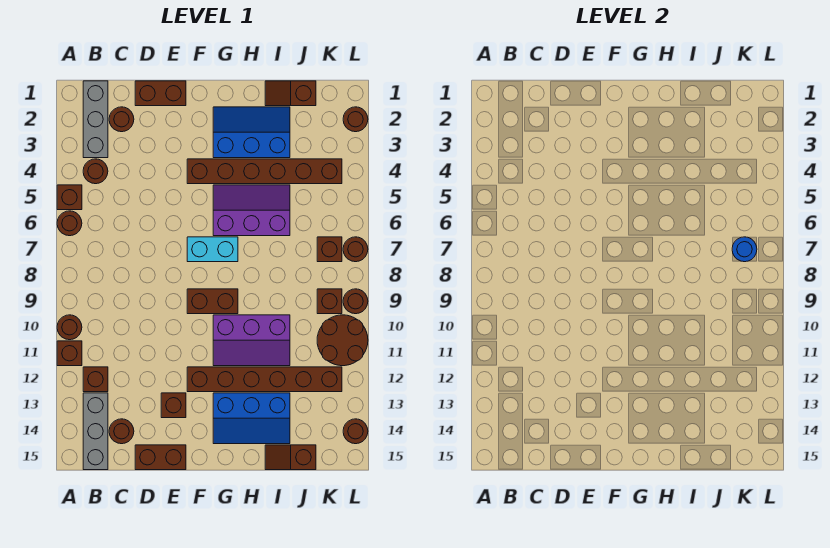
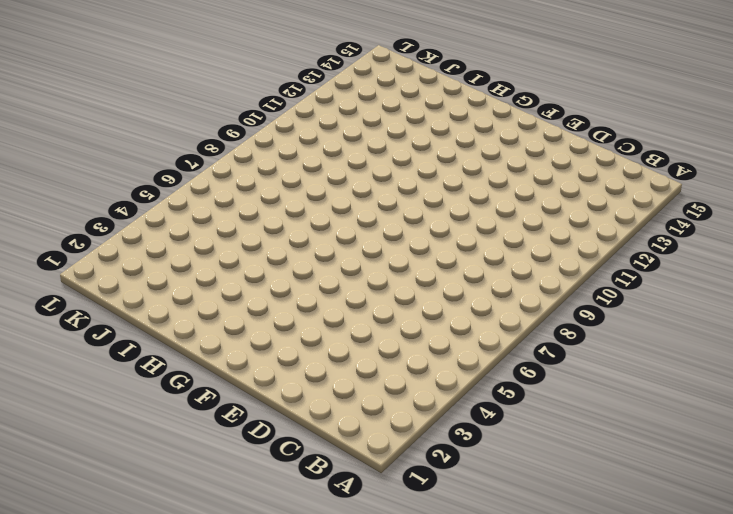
none -> brown brick A5 level 1
none -> brown round brick A6 level 1
none -> brown round brick A10 level 1
none -> brown brick A11 level 1

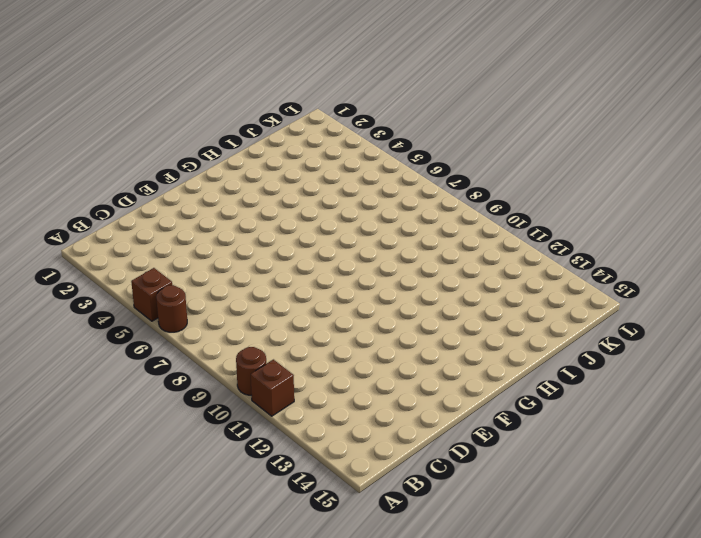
none -> grey brick B1:B3 level 1
none -> brown round brick B4 level 1
none -> brown brick B12 level 1
none -> grey brick B13:B15 level 1

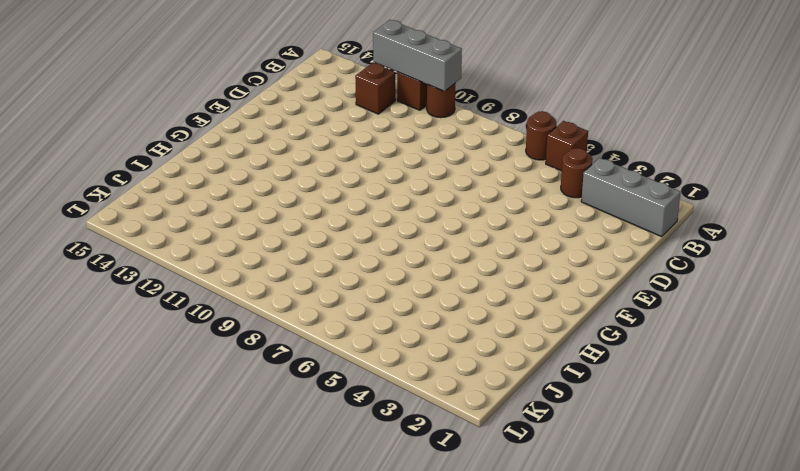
grey brick A10:A12 level 2 -> grey brick B13:B15 level 1
none -> brown round brick C2 level 1
none -> brown round brick C14 level 1
none -> brown brick D1:E1 level 1
none -> brown brick D15:E15 level 1

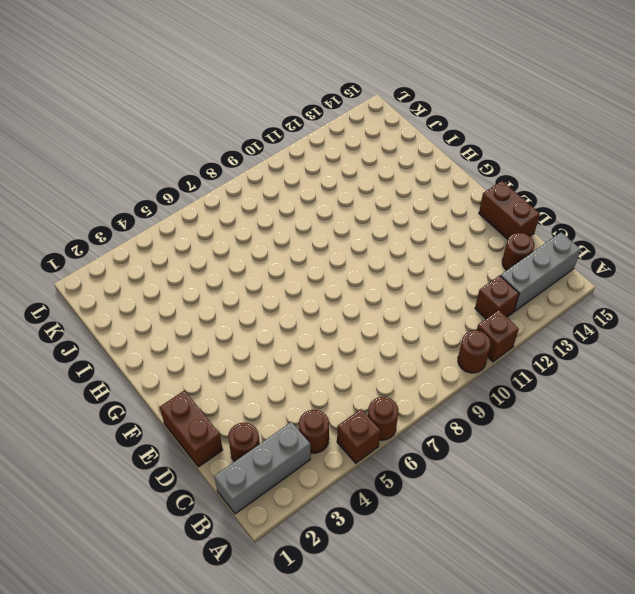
none -> brown brick E13 level 1
none -> brown brick F4:K4 level 1
none -> cyan brick F7:G7 level 1
none -> brown brick F9:G9 level 1

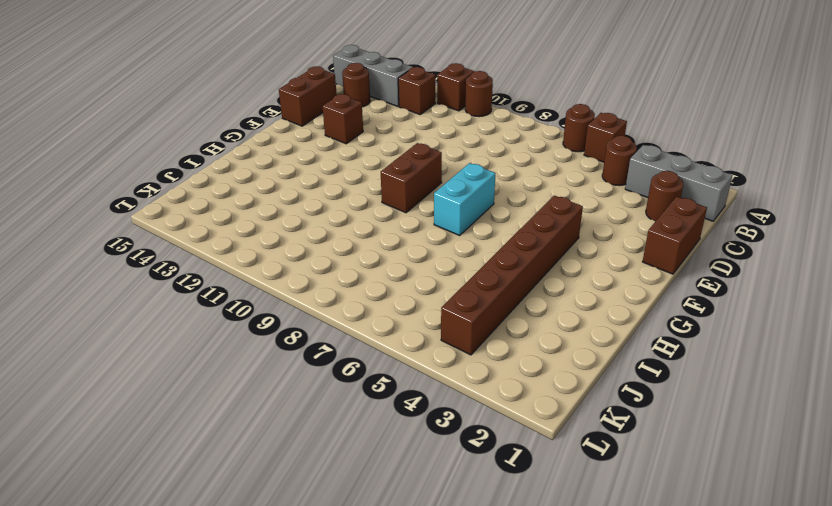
none -> brown brick F12:K12 level 1
none -> blue slope G2:I3 level 1 top 3
none -> purple slope G5:I6 level 1 top 6
none -> purple slope G10:I11 level 1 top 10

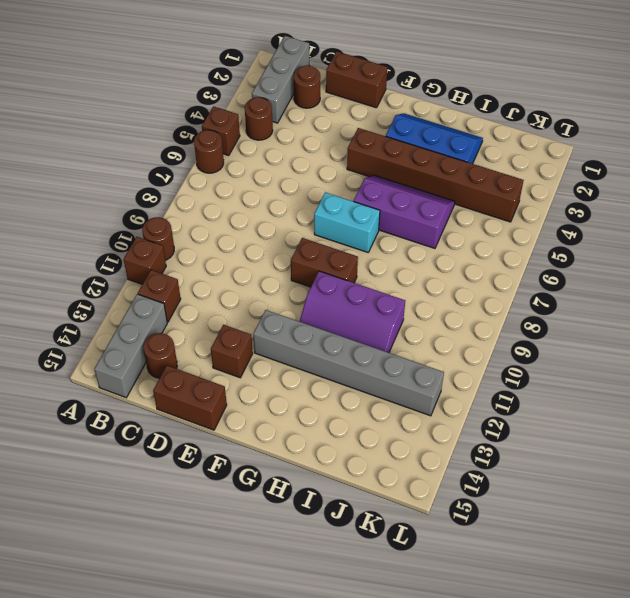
grey brick F12:K12 level 1 -> brown brick F12:K12 level 1
none -> blue slope G13:I14 level 1 top 13
none -> brown slope I1:J1 level 1 top J
none -> brown slope I15:J15 level 1 top J
none -> brown brick K7 level 1

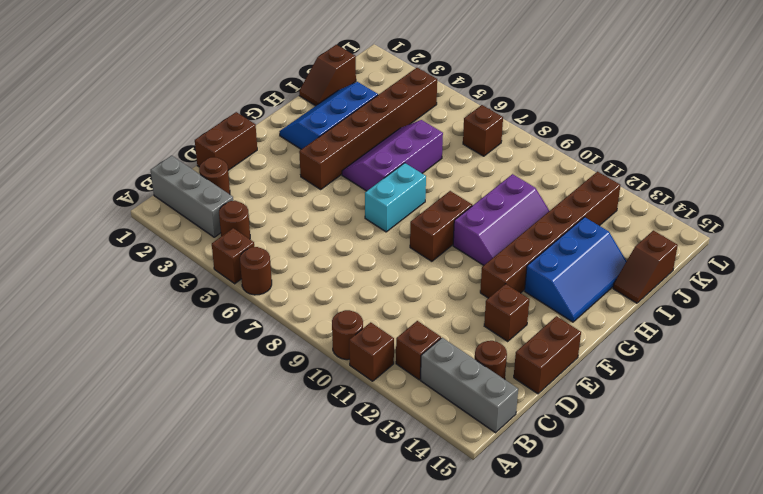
none -> brown brick K9 level 1
none -> brown round brick K10:L11 level 1
none -> brown round brick L2 level 1
none -> brown round brick L7 level 1

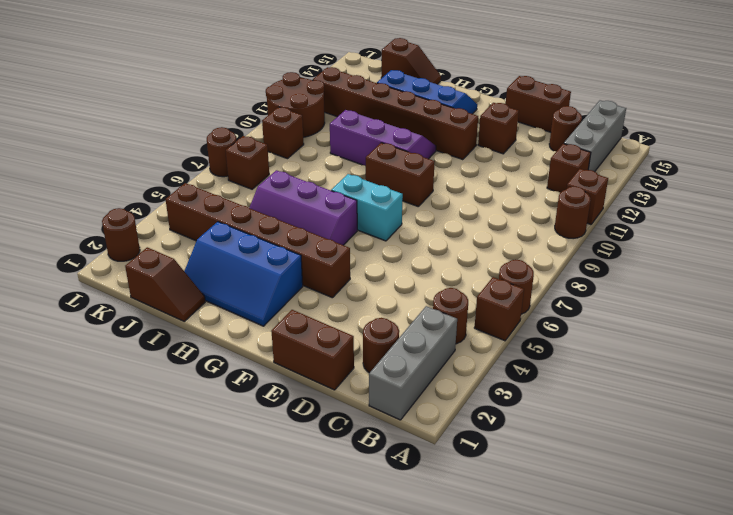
none -> brown round brick L9 level 1
none -> brown round brick L14 level 1
none -> blue round brick K7 level 2

